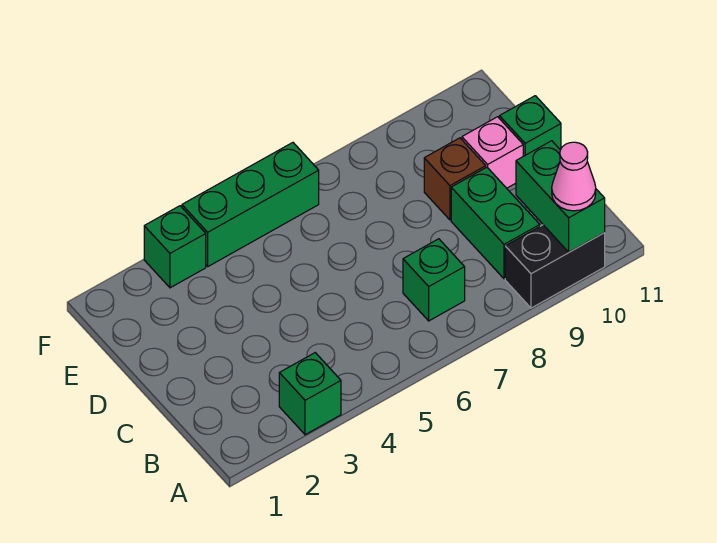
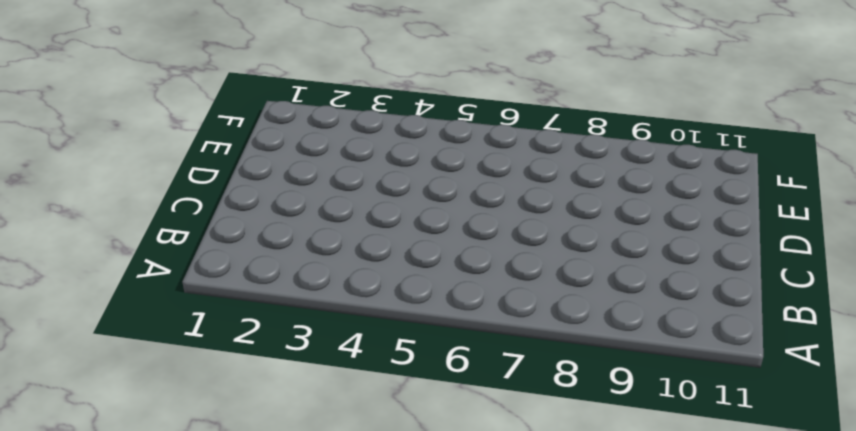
none -> green brick A3 level 1
none -> black brick A9:A10 level 1

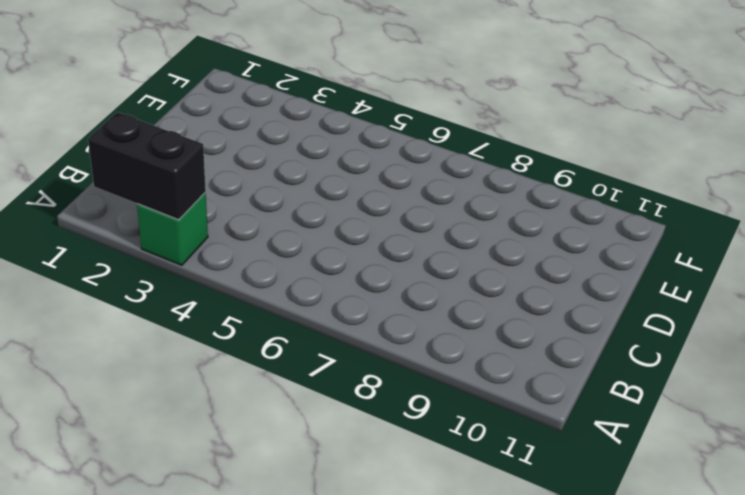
black brick A2:A3 level 2 -> black brick A9:A10 level 1
none -> green brick B7 level 1
none -> green brick B9:C9 level 1

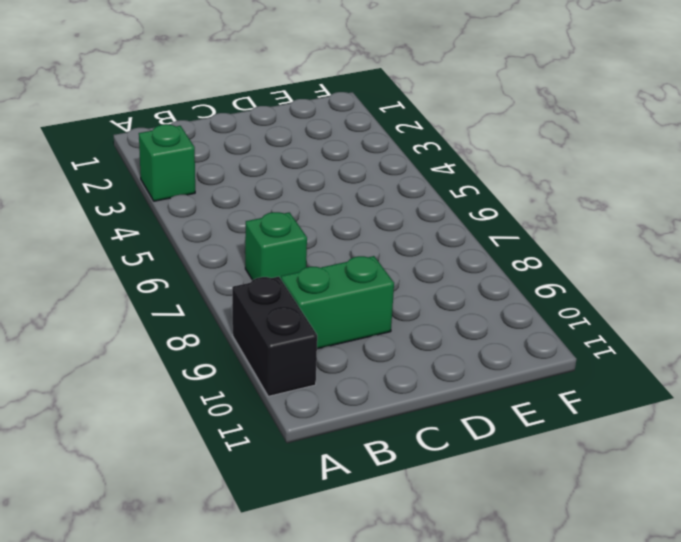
none -> brown brick D9 level 1
none -> pink brick D10 level 1

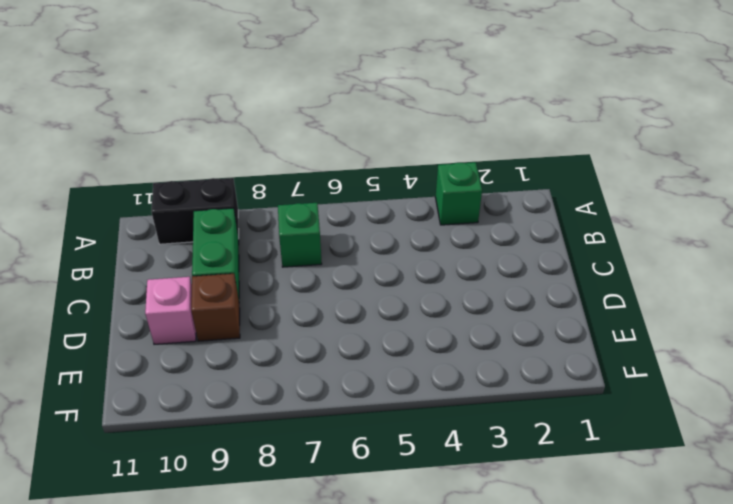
none -> green brick D11 level 1
none -> green brick F3 level 1

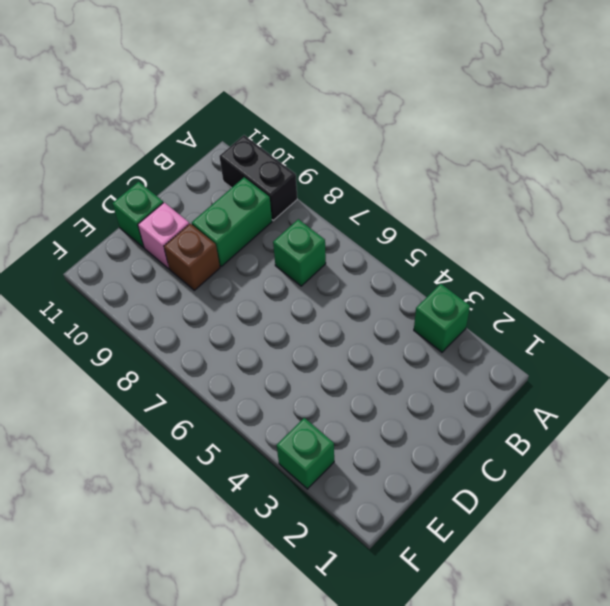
none -> green brick F4:F6 level 1
none -> green brick A10:B10 level 2

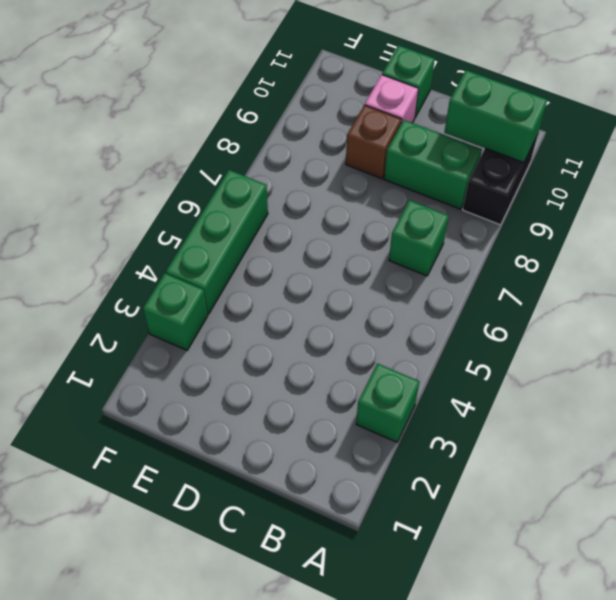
none -> pink cone A10 level 3

